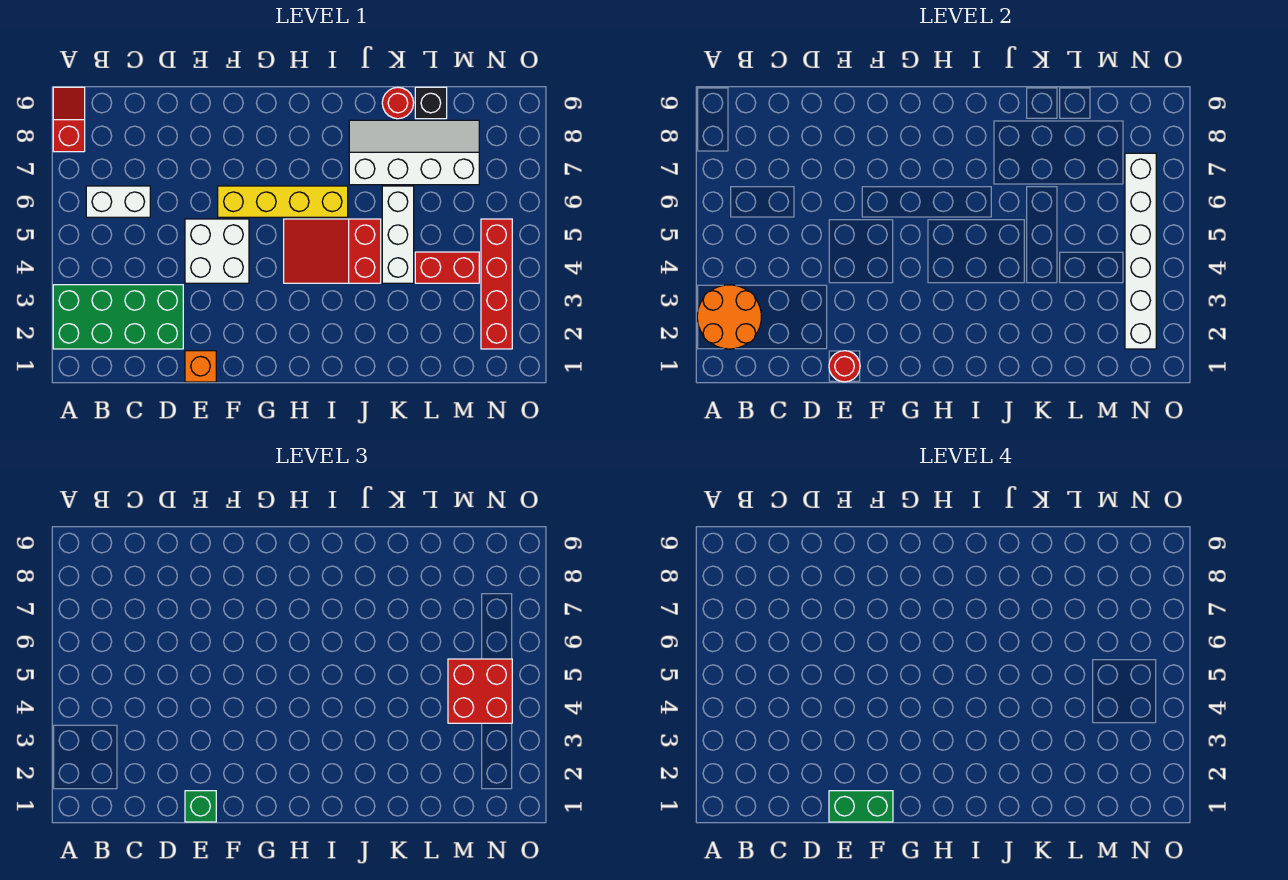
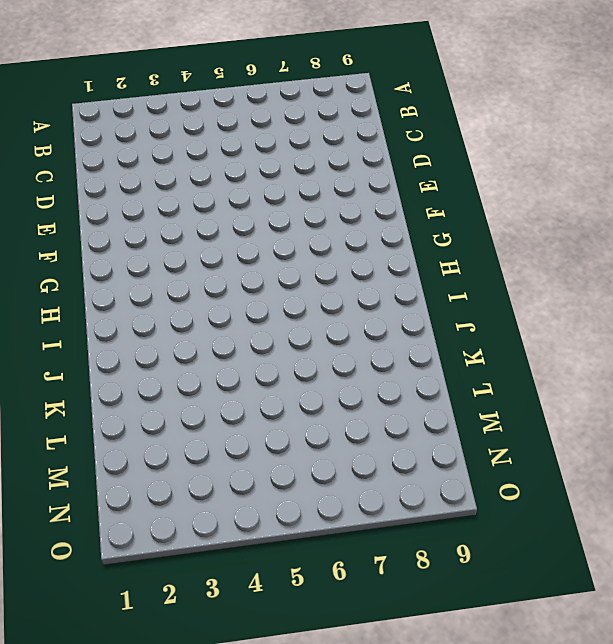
none -> green brick A2:D3 level 1
none -> red slope A8:A9 level 1 top 8
none -> white brick B6:C6 level 1

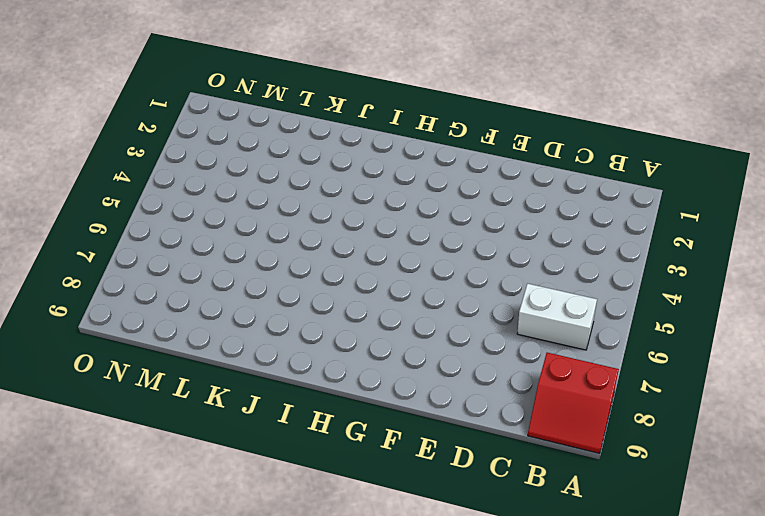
red slope A8:B9 level 1 top 8 -> red slope A8:A9 level 1 top 8
none -> green brick A2:D3 level 1
none -> orange brick E1 level 1
none -> white brick E4:F5 level 1

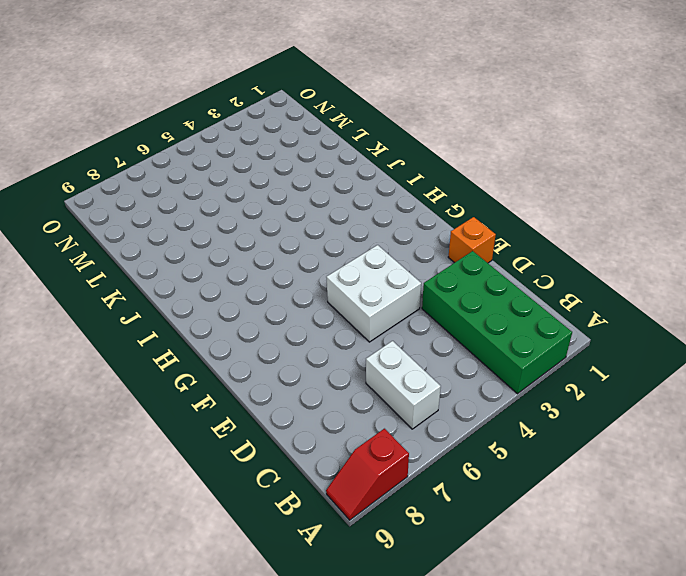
none -> yellow brick F6:I6 level 1
none -> red slope H4:J5 level 1 top J
none -> white slope J7:M8 level 1 top 7

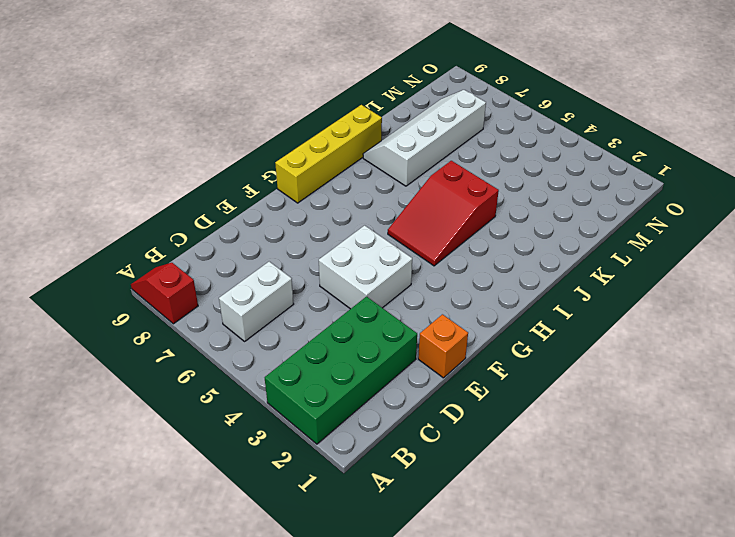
yellow brick G9:J9 level 1 -> yellow brick F6:I6 level 1
none -> white brick K4:K6 level 1
none -> red round brick K9 level 1
none -> red brick L4:M4 level 1

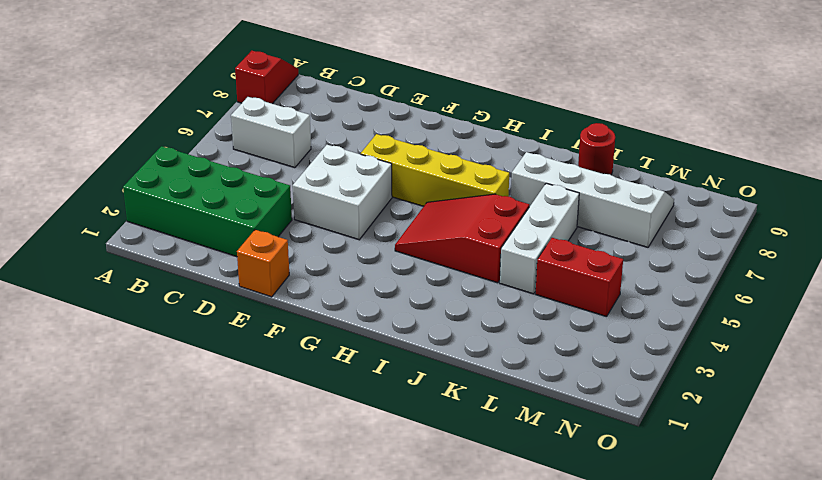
none -> black brick L9 level 1
none -> red brick N2:N5 level 1
none -> orange round brick A2:B3 level 2

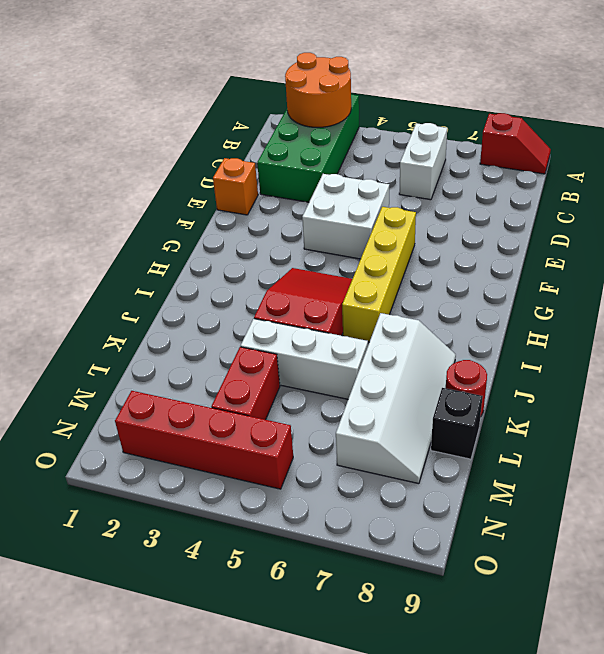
none -> red round brick E1 level 2
none -> white brick N2:N7 level 2
none -> green brick E1 level 3

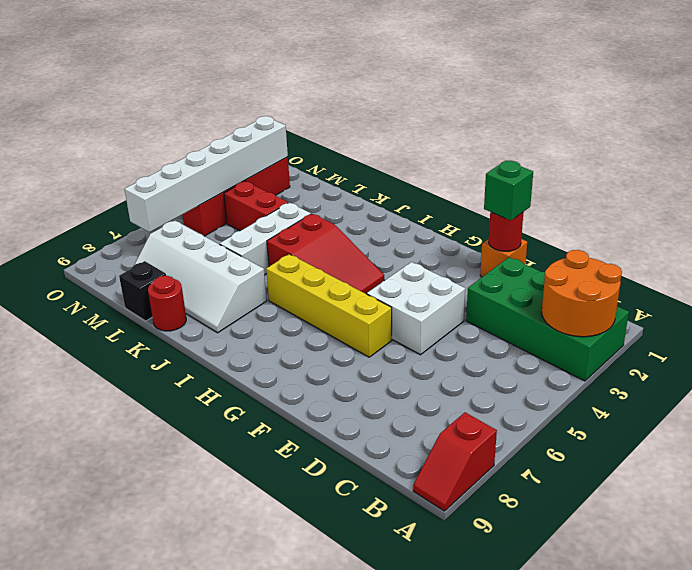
none -> white brick B6:C6 level 1
none -> red brick M4:N5 level 3
none -> green brick E1:F1 level 4

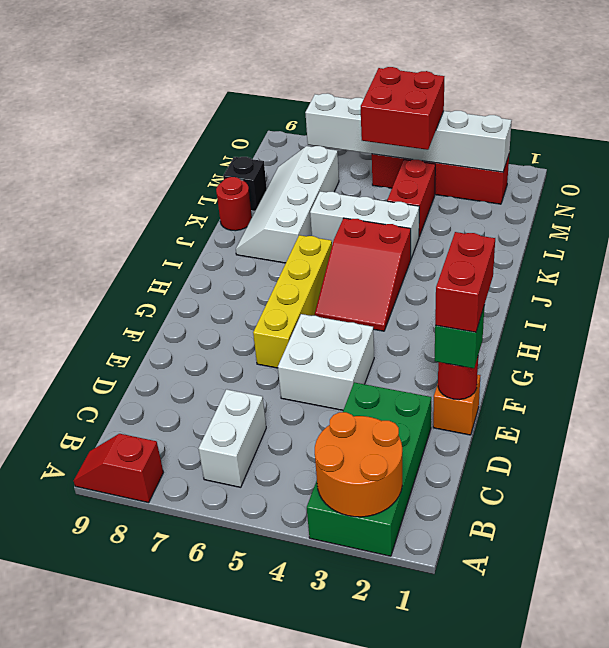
red brick E1:F1 level 4 -> green brick E1:F1 level 4

